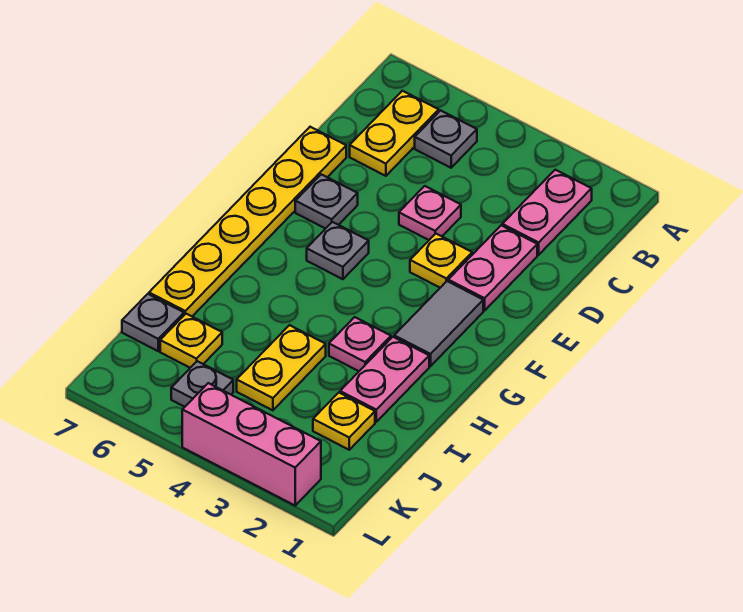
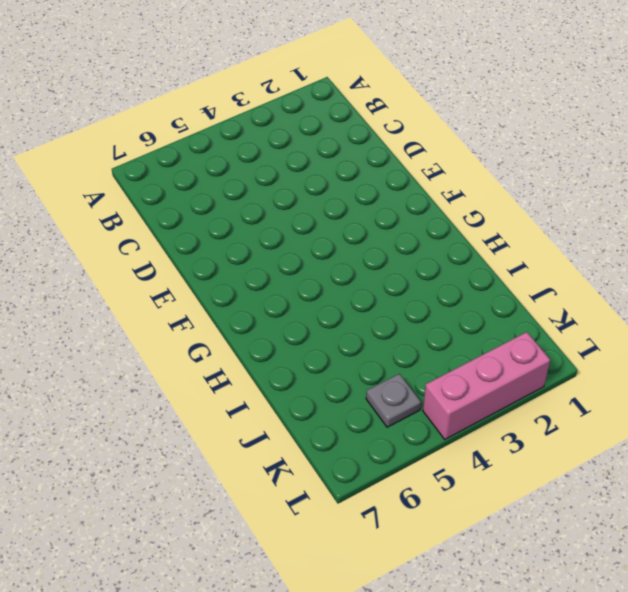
none -> pink plate B2:C2 level 1
none -> grey plate B5 level 1
none -> yellow plate B6:C6 level 1

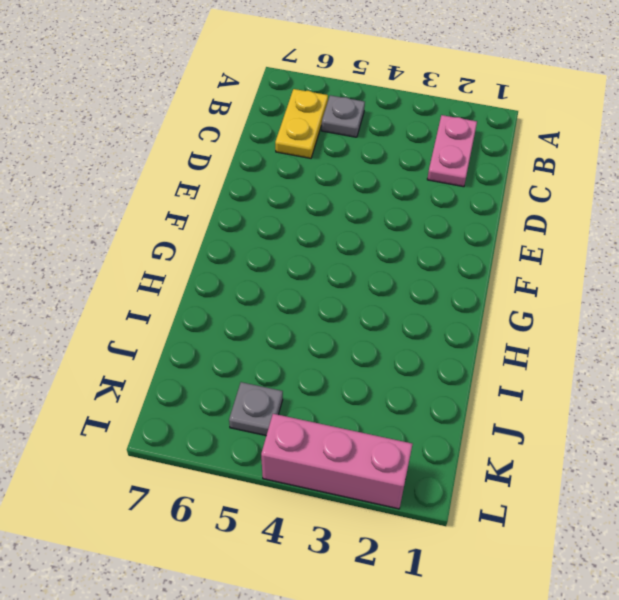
none -> pink plate D2:E2 level 1
none -> pink plate D4 level 1
none -> yellow plate D7:I7 level 1

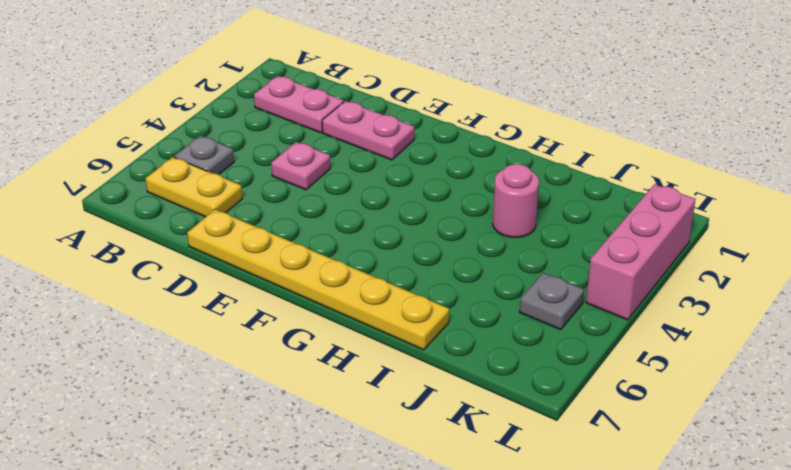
pink round brick I3 level 1 -> none
none -> yellow plate E3 level 1
none -> grey plate E6 level 1
none -> grey tile F2:G2 level 1

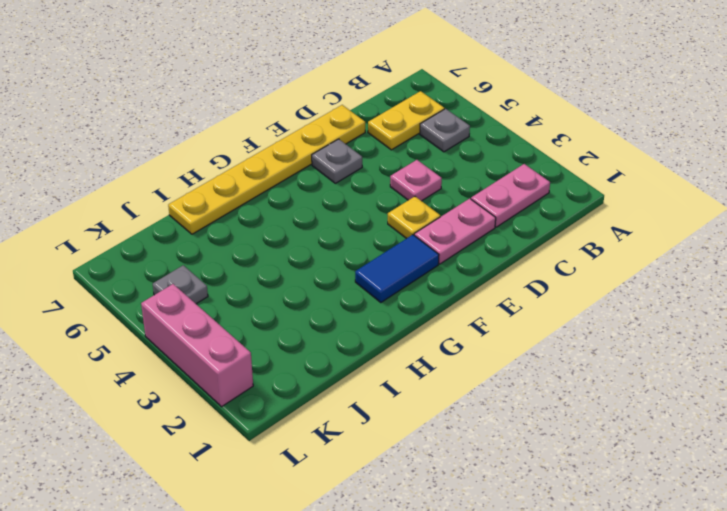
blue tile F2:G2 level 1 -> grey tile F2:G2 level 1
none -> grey plate F5 level 1
none -> pink plate H2:I2 level 1
none -> pink plate H3 level 1

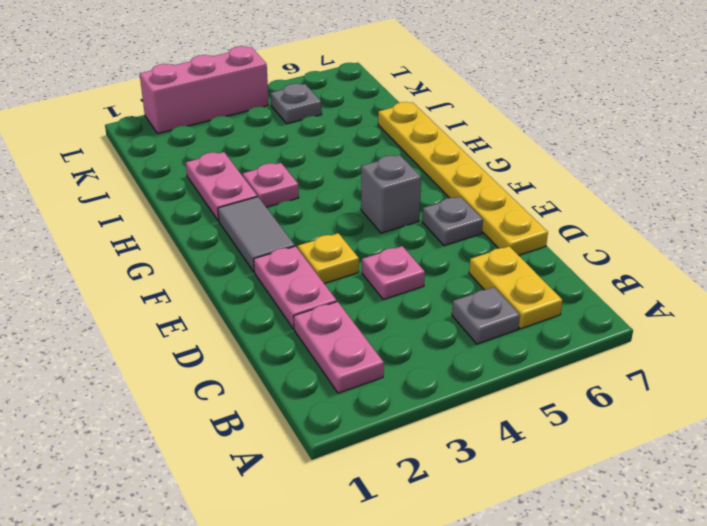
grey brick F5 level 1 -> grey plate F5 level 1
none -> yellow plate I4:J4 level 1
none -> yellow plate J2 level 1
none -> yellow plate J6 level 1

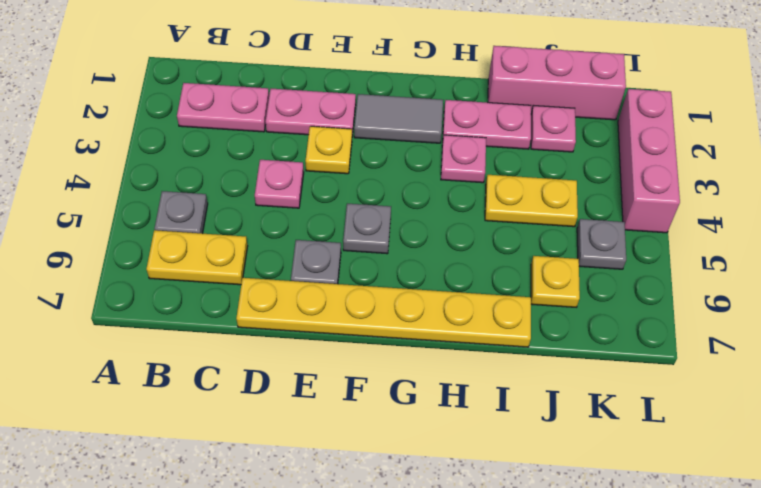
pink brick I1:K1 level 1 -> none
pink plate J2 level 1 -> yellow plate J2 level 1
none -> grey plate J7 level 1

